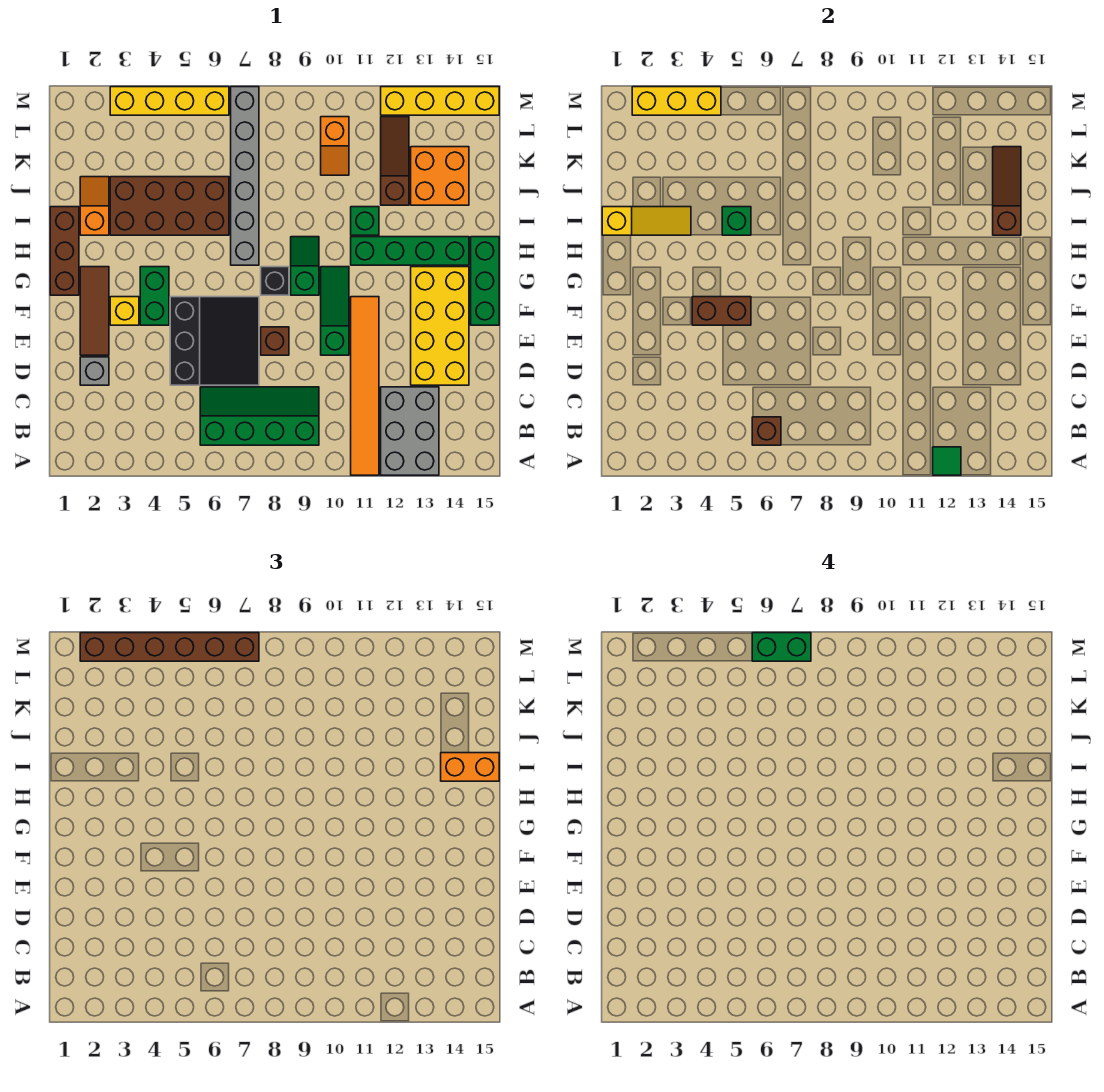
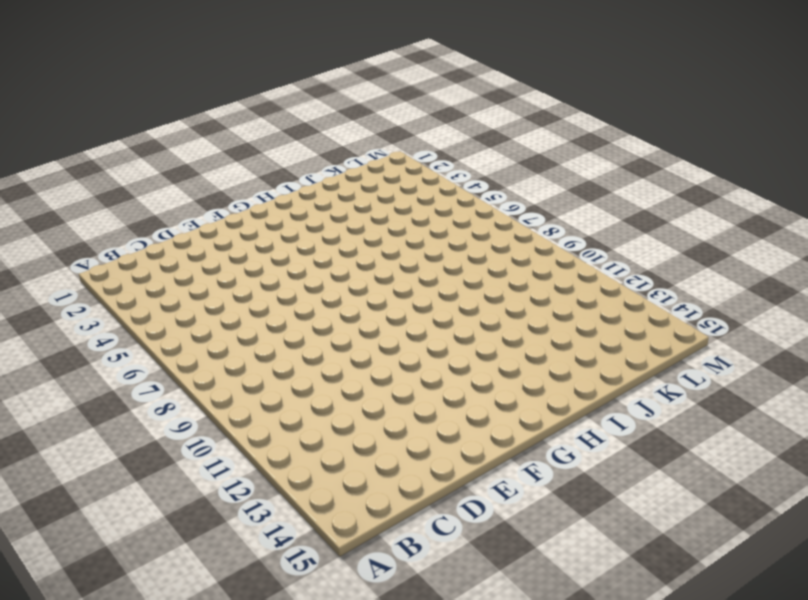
none -> orange tile A11:F11 level 1
none -> grey brick A12:C13 level 1
none -> green slope B6:C9 level 1 top B
none -> grey brick D2 level 1

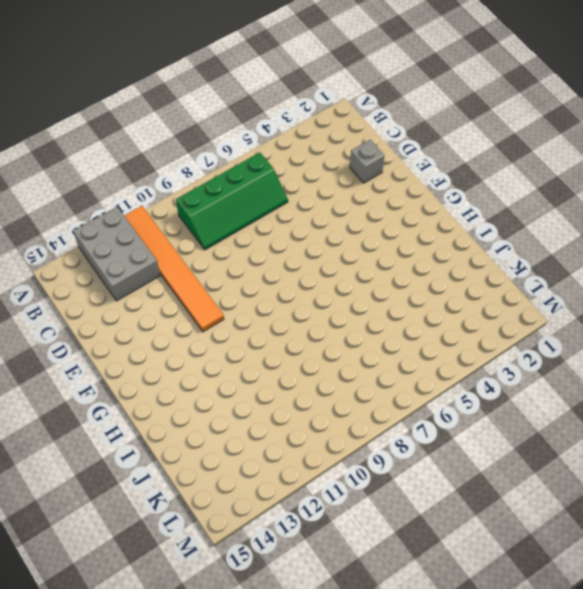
none -> black slope D5:F7 level 1 top 5
none -> yellow brick D13:G14 level 1
none -> brown tile E2:G2 level 1
none -> brown brick E8 level 1

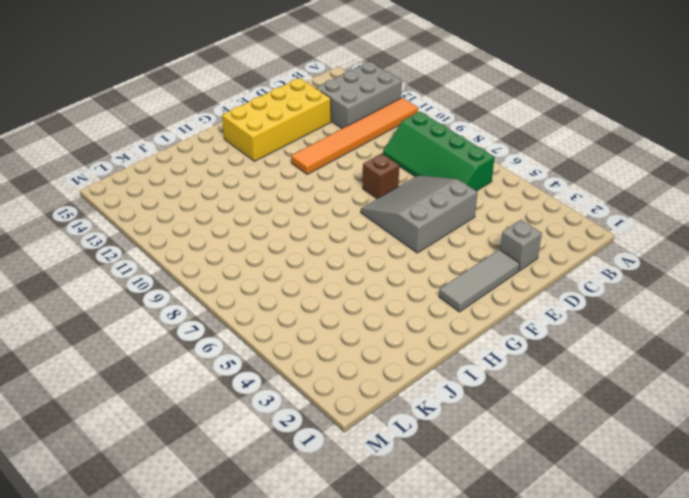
grey slope D5:F7 level 1 top 5 -> black slope D5:F7 level 1 top 5
grey tile E2:G2 level 1 -> brown tile E2:G2 level 1
none -> green slope E10:G10 level 1 top E
none -> yellow brick F3 level 1
none -> green brick F4:G4 level 1
none -> green brick F15:H15 level 1

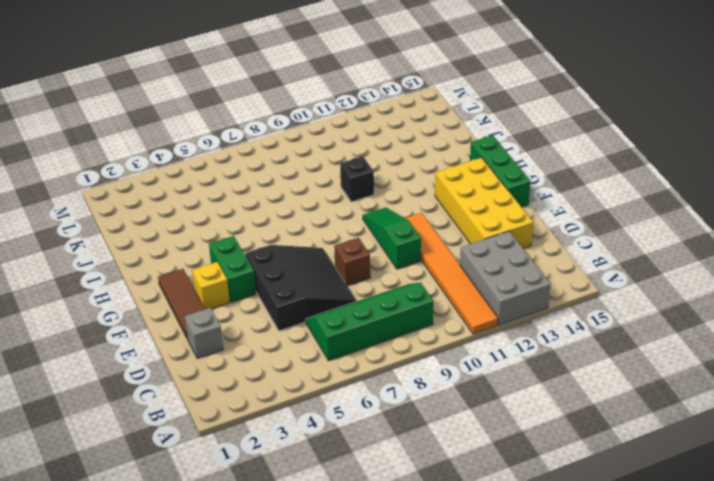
black brick I10 level 1 -> black brick G8 level 1
none -> brown brick G1:I1 level 1
none -> green slope G9:H9 level 1 top G
none -> grey brick H7:M7 level 1
none -> green brick H11:H14 level 1

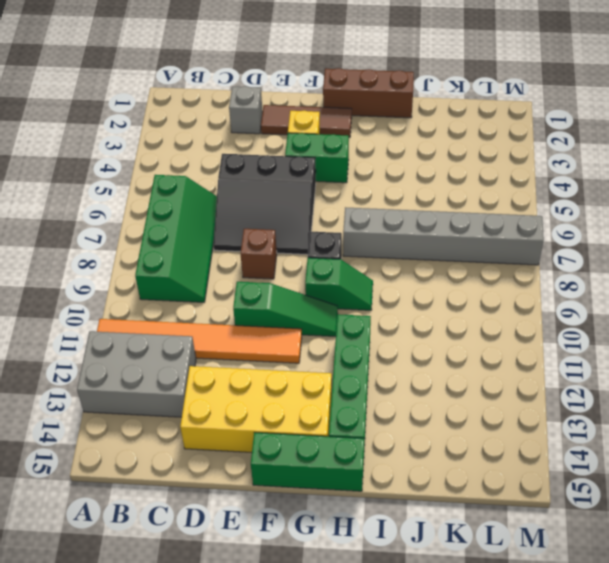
none -> orange slope I2:J2 level 1 top I
none -> brown brick I3:J6 level 1
none -> green brick I11 level 1
none -> brown slope J12:L12 level 1 top J

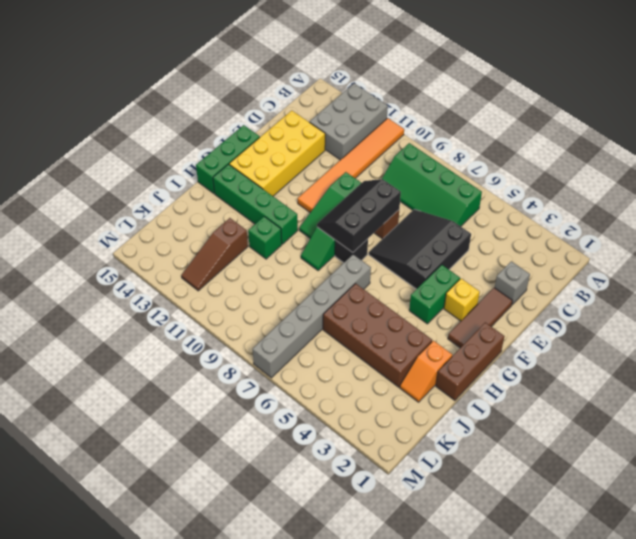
black slope E8:G9 level 2 top 8 -> none
none -> orange brick J13:K14 level 1
none -> orange slope K10:L10 level 1 top L
none -> yellow brick M3:M6 level 1
none -> yellow brick M12:M15 level 1

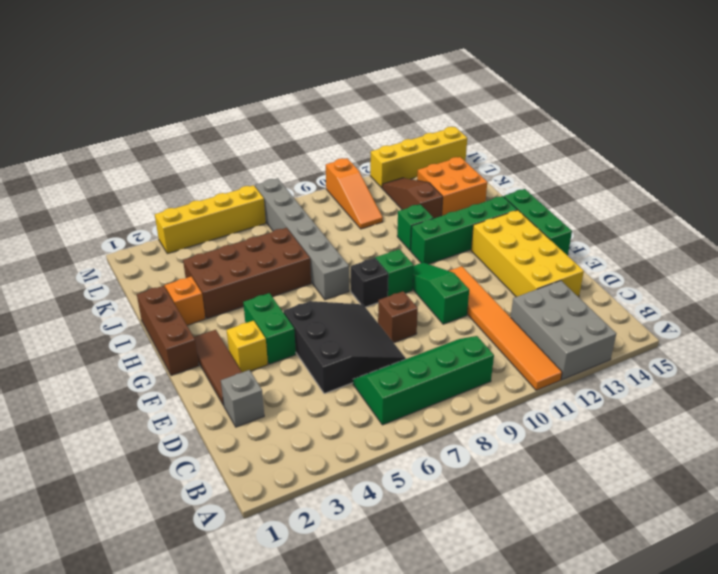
orange slope K10:M10 level 1 top M -> orange slope K10:L10 level 1 top L
none -> green tile A12 level 2
none -> brown brick B6 level 2
none -> brown brick F4:F5 level 2
none -> yellow slope I1:I3 level 2 top 1

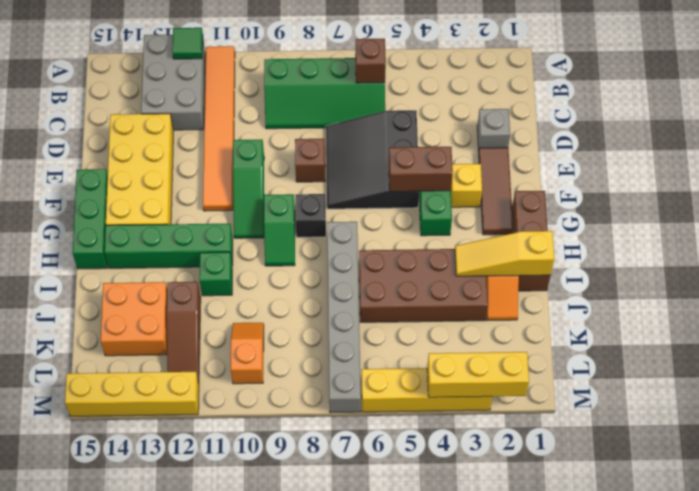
none -> green brick I5 level 2
none -> brown slope I14:K14 level 2 top I
none -> orange brick I14:I15 level 3
none -> brown brick M2:M7 level 3

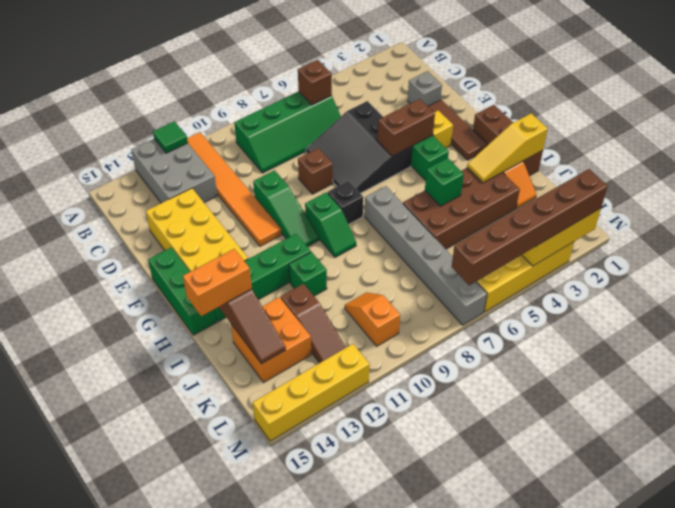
none -> green brick M6:M7 level 4

